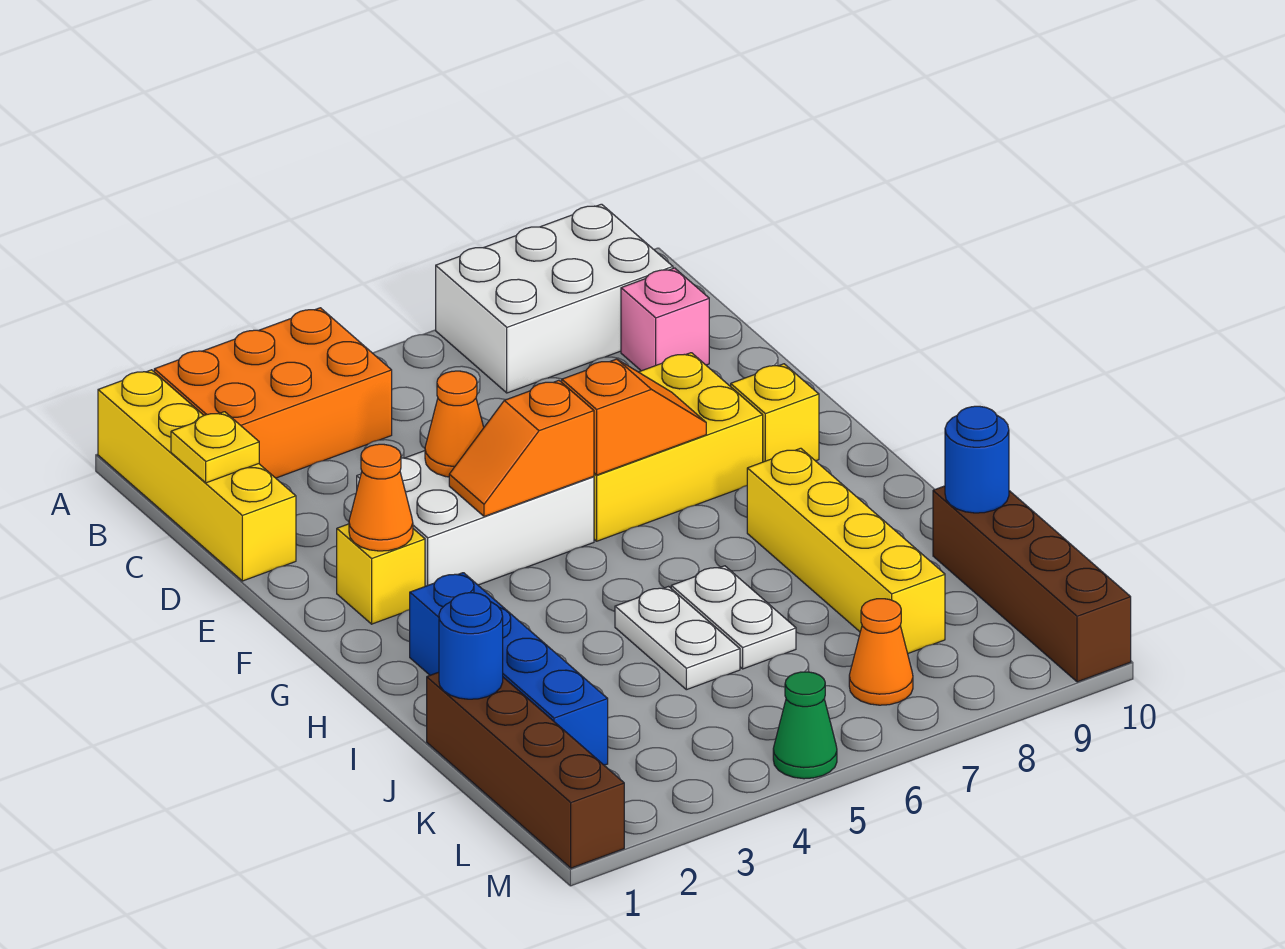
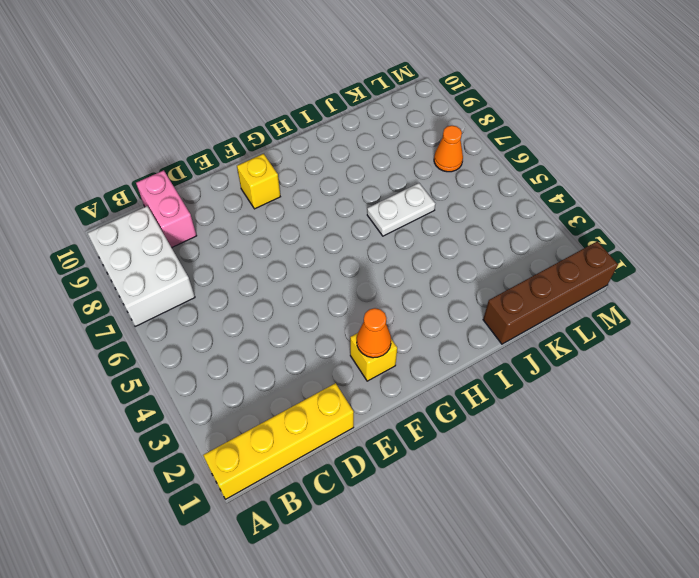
pink brick C9:C10 level 1 -> pink brick C9 level 1
none -> orange brick A2:B4 level 1
none -> white brick E3:F5 level 1
none -> yellow brick E6:F8 level 1

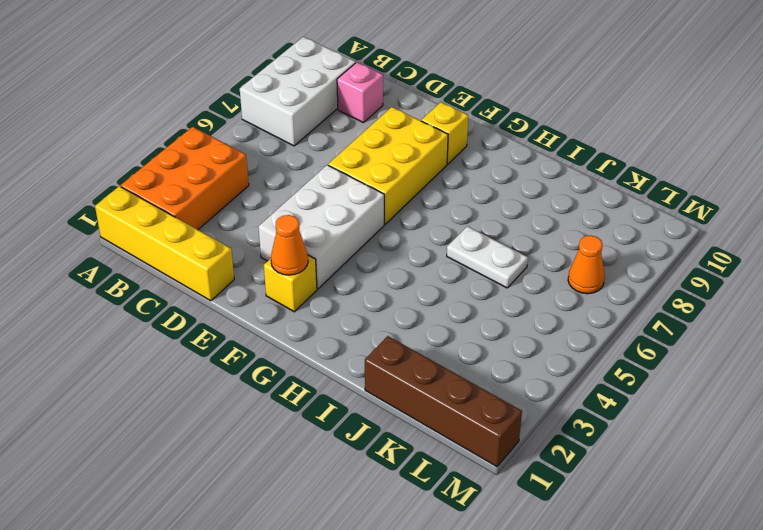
none -> blue brick H2:K2 level 1
none -> yellow brick H8:K8 level 1
none -> white plate I5:J5 level 1

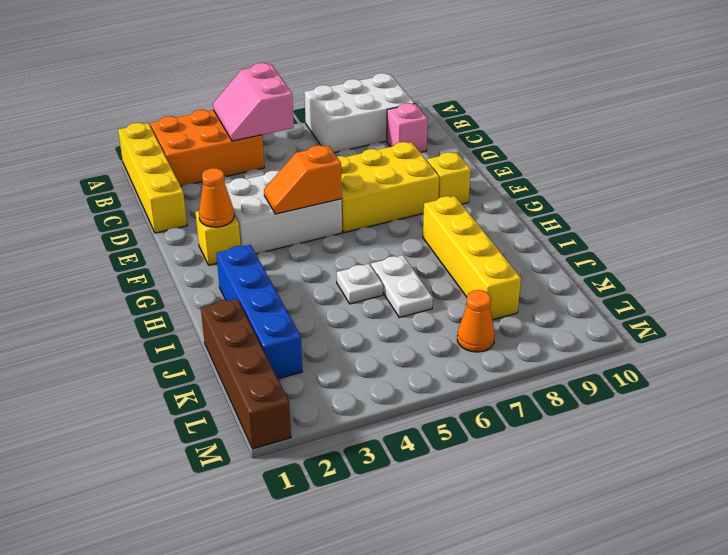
pink slope A4:B5 level 2 top 5 -> none
white plate I5 level 1 -> white plate I5:J5 level 1
none -> brown brick J10:M10 level 1
none -> green cone M5 level 1
none -> yellow plate C1 level 2

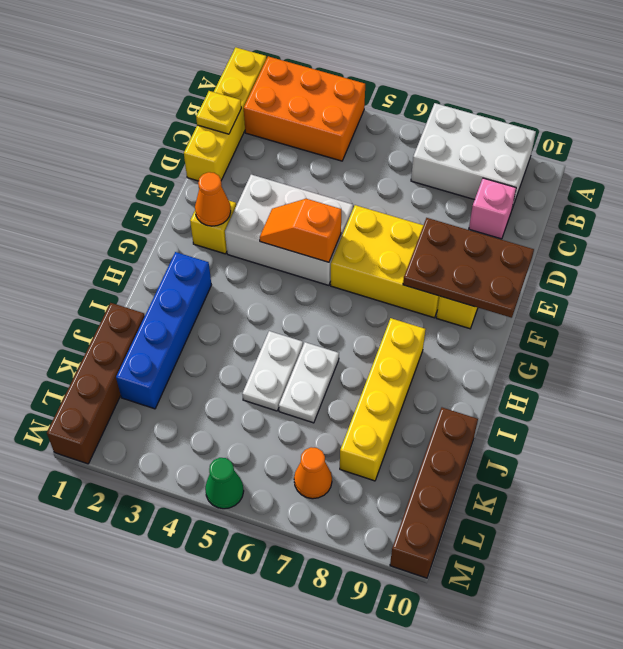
brown plate E8:F10 level 2 -> none
none -> orange cone E4 level 2
none -> orange slope F6:F7 level 2 top 6
none -> blue round brick J1 level 2

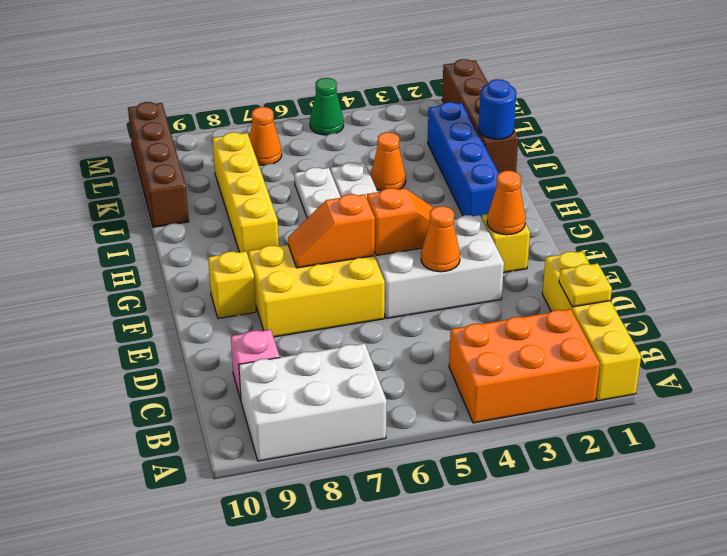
orange cone J4 level 1 -> none
none -> blue round brick J10 level 2

